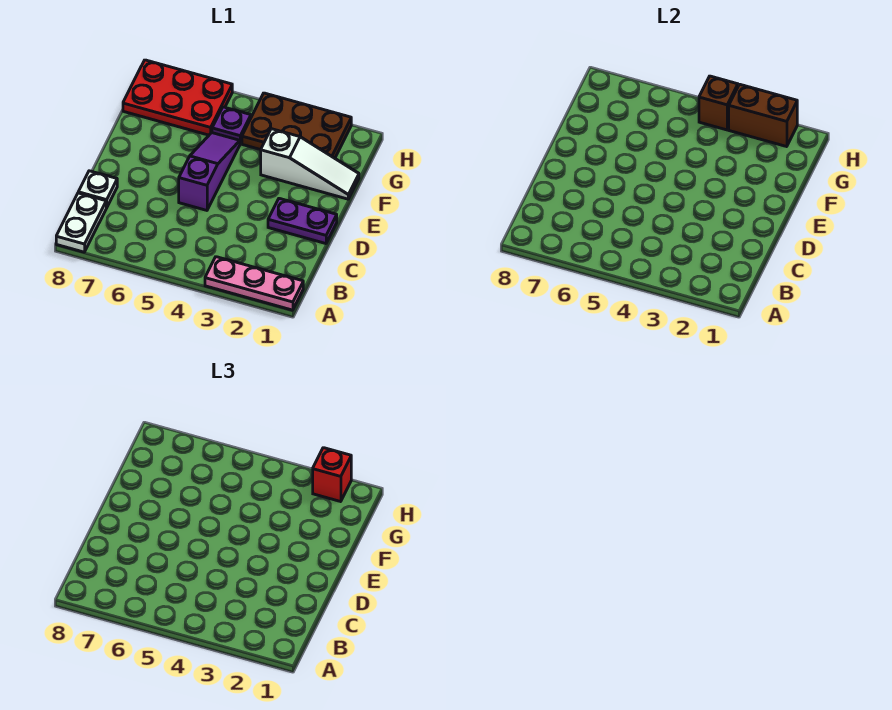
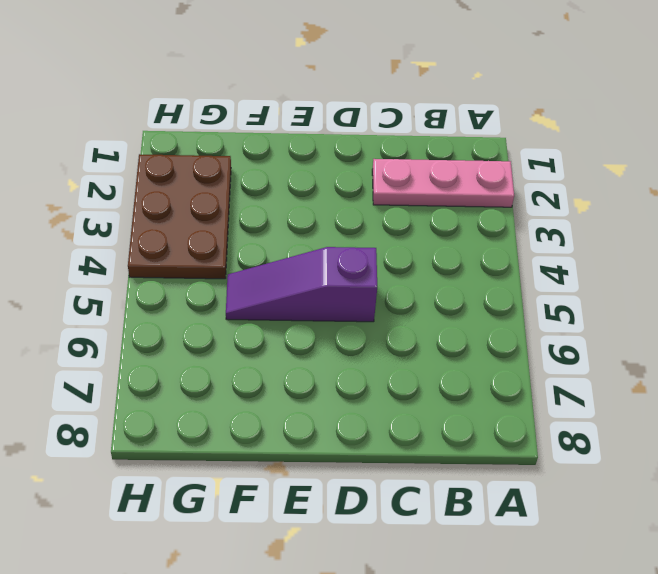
pink plate A2:C2 level 1 -> pink plate A1:A3 level 1
none -> white plate A8:B8 level 1
none -> white plate C8 level 1
none -> purple plate D1:D2 level 1

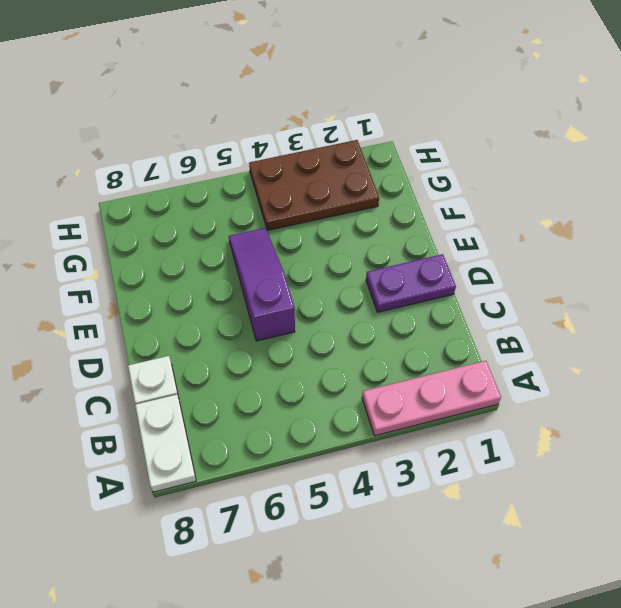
none -> white slope F1:F3 level 1 top 3
none -> purple plate G5 level 1
none -> red plate G6:H8 level 1

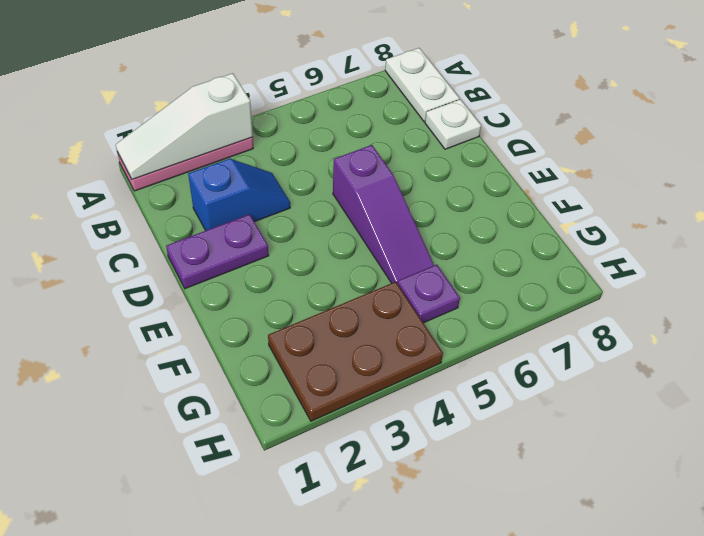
white slope A1:A3 level 2 top 3 -> white slope F1:F3 level 1 top 3
blue slope C2:C3 level 1 top 2 -> none
none -> red plate G6:H8 level 1
none -> brown brick H2:H3 level 2
none -> brown brick H4 level 2

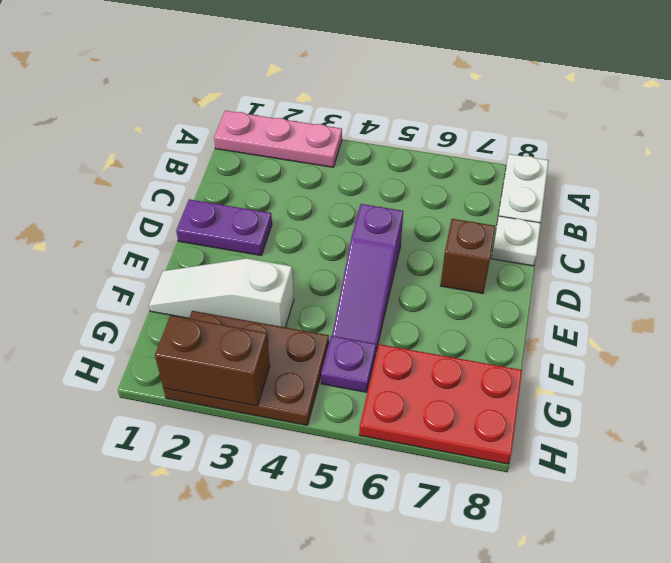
brown brick D7 level 1 -> brown brick H4 level 2
none -> red brick H2 level 3

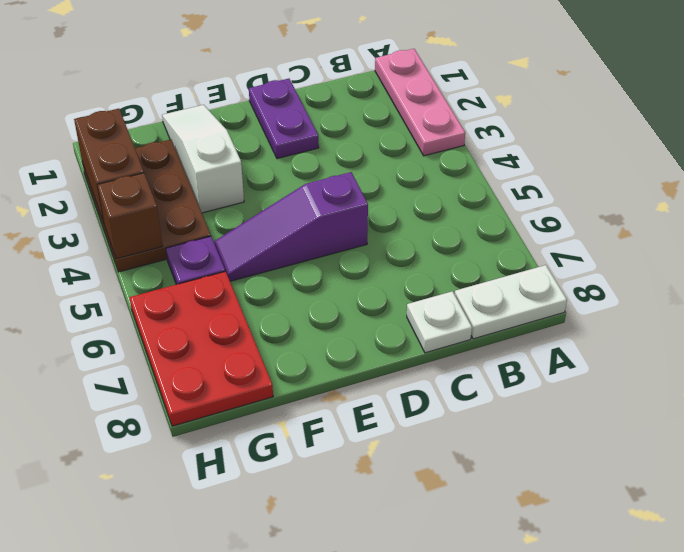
none -> red brick H2 level 3

